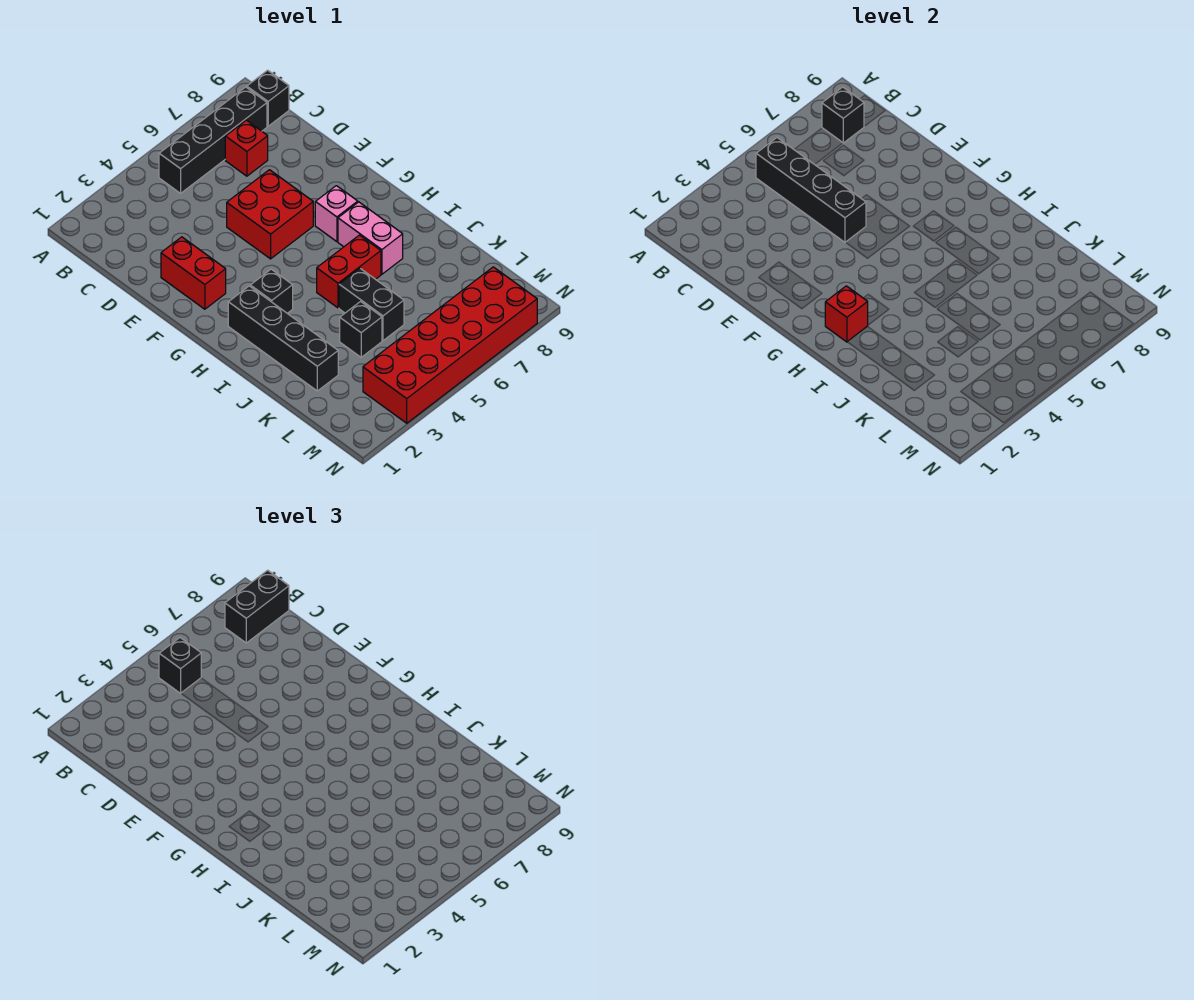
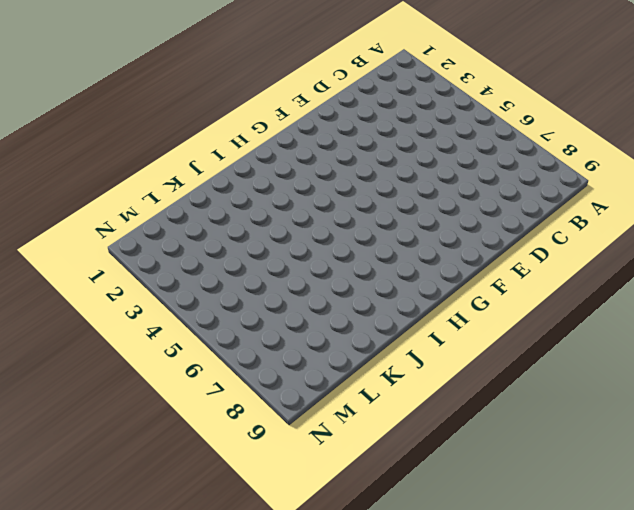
none -> black brick B5:B8 level 1
none -> black brick B9 level 1
none -> red brick C7 level 1

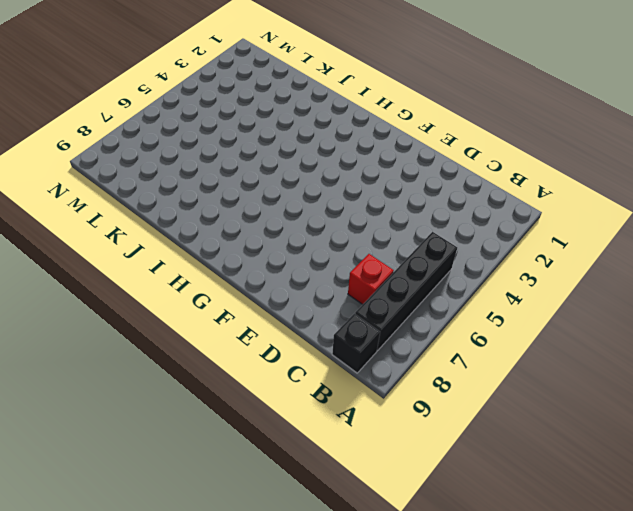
none -> red brick E2:F2 level 1
none -> red brick E5:F6 level 1
none -> pink brick G7 level 1

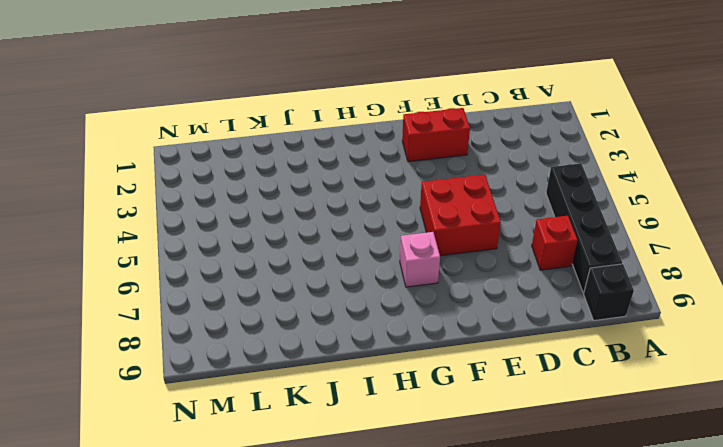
none -> black brick H2:K2 level 1
none -> black brick H3 level 1
none -> pink brick H7:I7 level 1

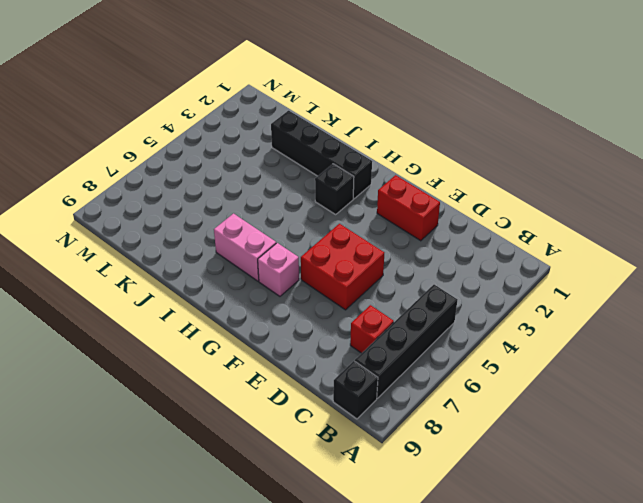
none -> red brick I5:I6 level 1
none -> black brick J5:K5 level 1
none -> black brick K4 level 1

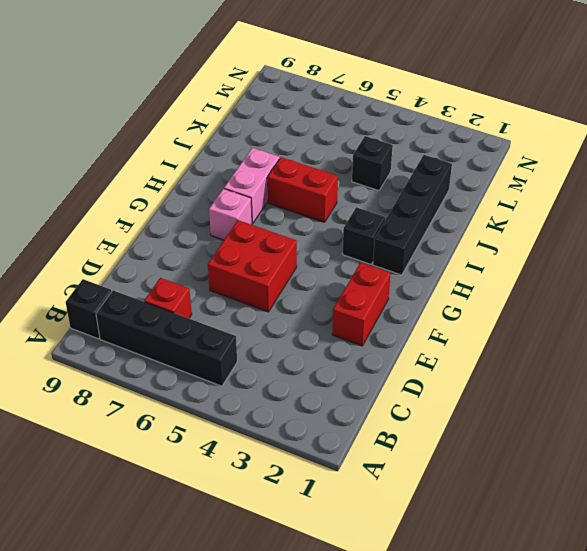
none -> black brick J5:K5 level 1
none -> red brick M3:N8 level 1
none -> black brick B5:E5 level 2

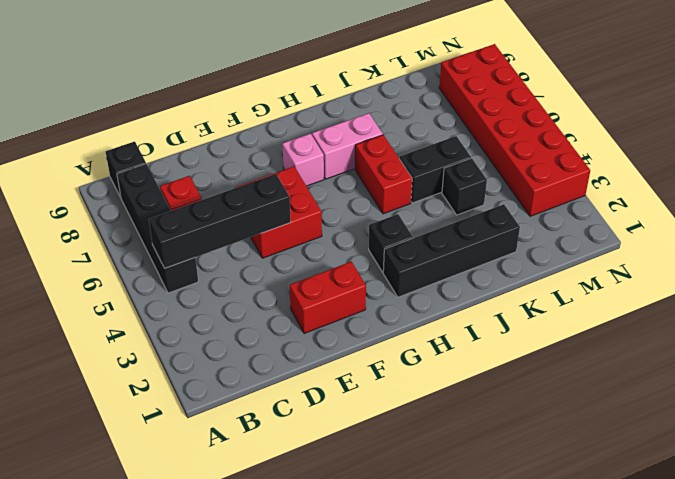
none -> black brick B8 level 2
none -> red brick H2 level 2
none -> black brick B5 level 3

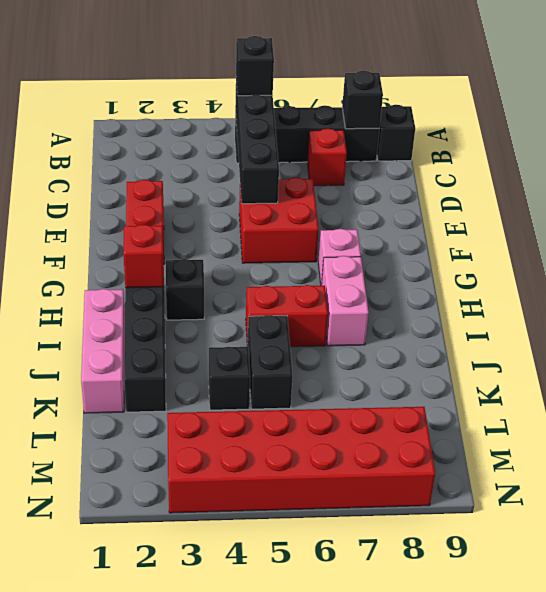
pink brick I1:K1 level 1 -> none
none -> black brick B8:B9 level 3

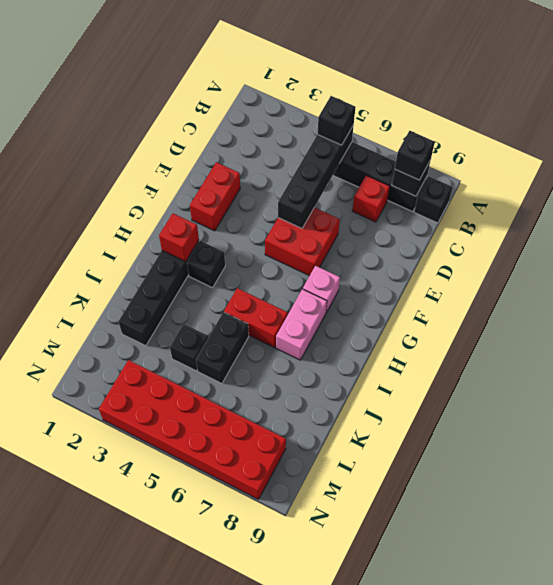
black brick B8 level 3 -> black brick B8:B9 level 3

